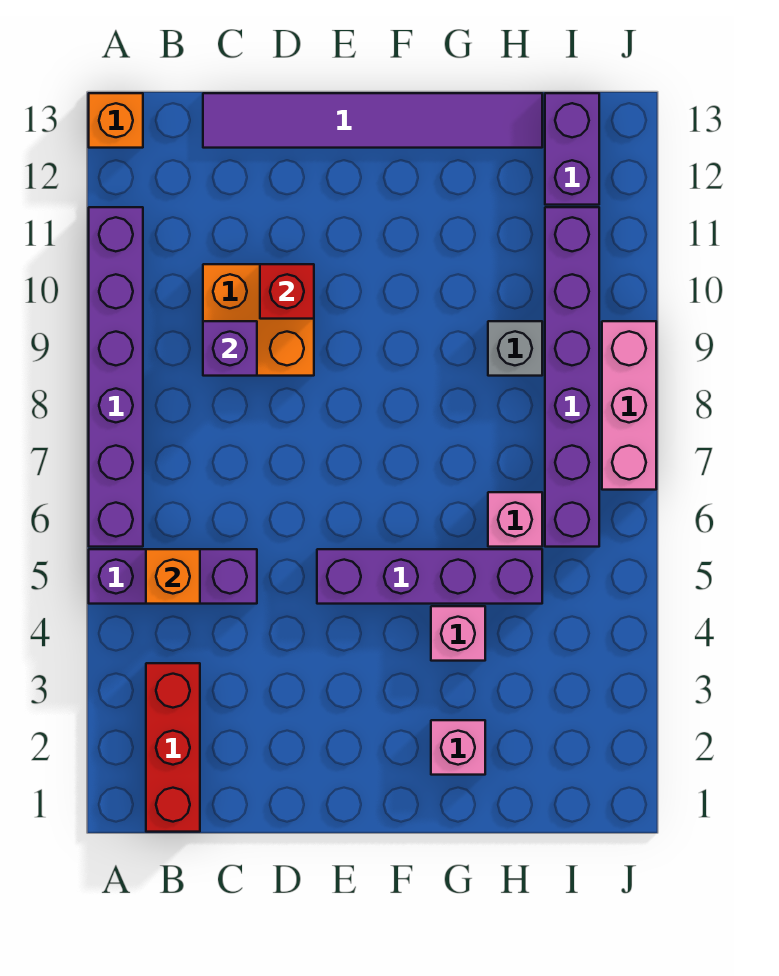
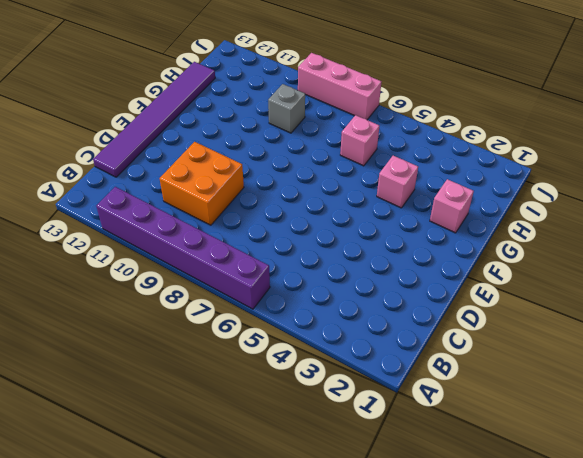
none -> purple brick A5:C5 level 1
none -> orange brick A13 level 1
none -> red brick B1:B3 level 1

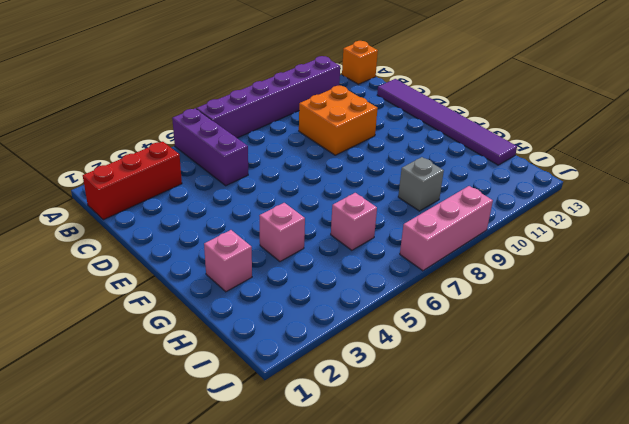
none -> purple brick E5:H5 level 1
none -> purple brick I6:I11 level 1
none -> purple brick I12:I13 level 1

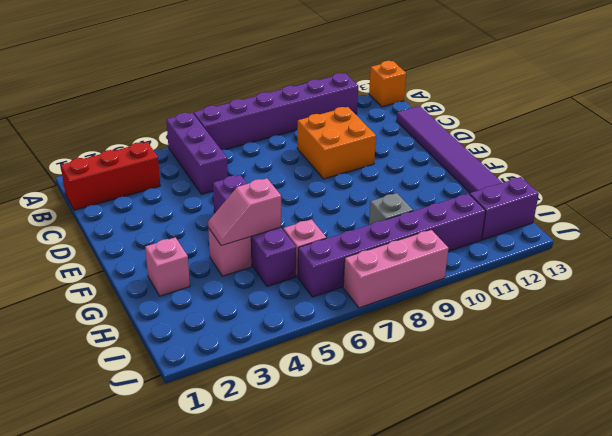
pink slope G4:G5 level 2 top 5 -> none
none -> orange brick B5 level 2
none -> purple brick C9 level 2
none -> red brick D10 level 2

